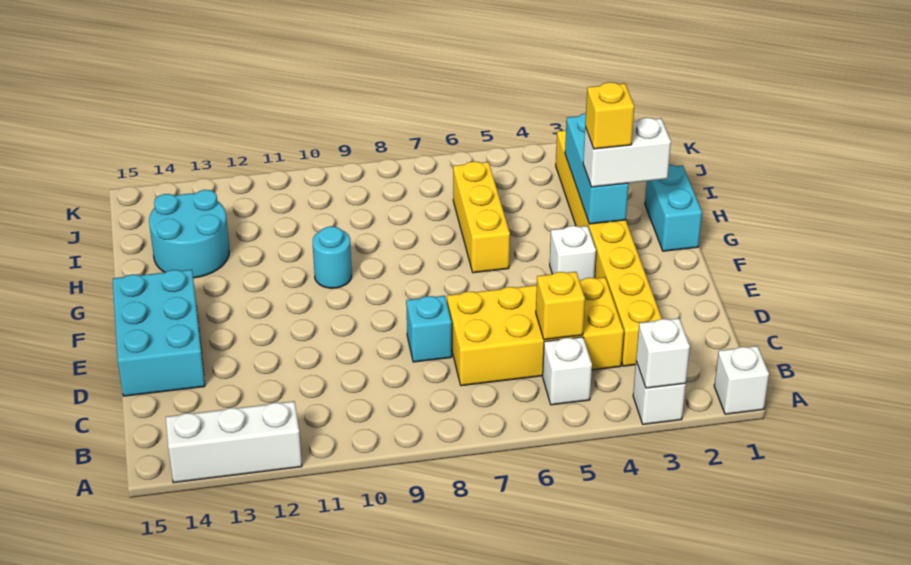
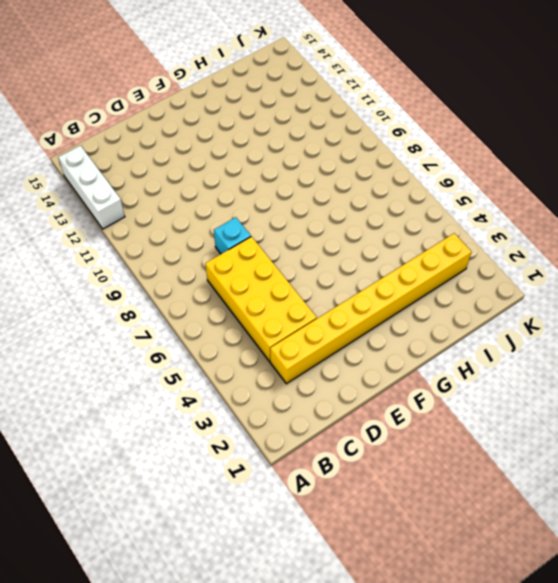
none -> white brick A1 level 1
none -> white brick A3 level 1
none -> white brick B5 level 1

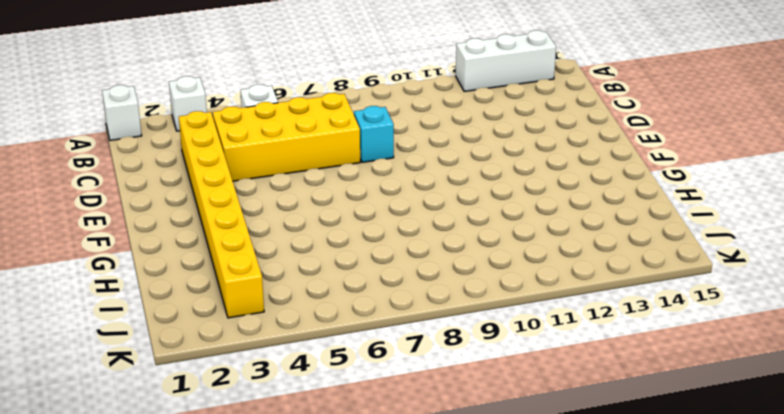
none -> cyan brick D14:F15 level 1
none -> white brick F4 level 1
none -> cyan brick G1:H1 level 1

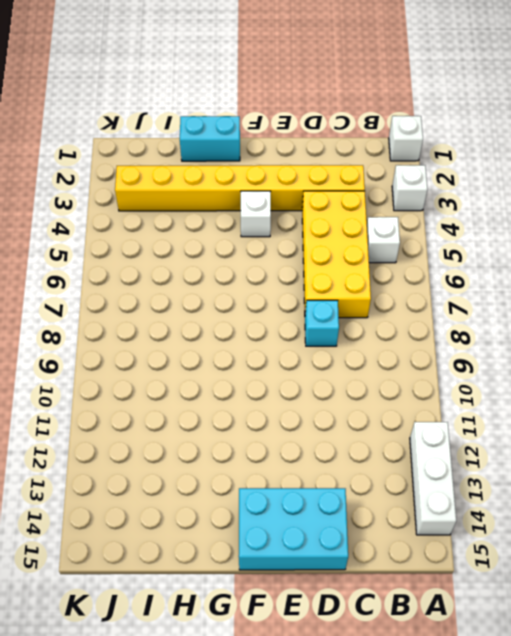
none -> yellow brick G6:I6 level 1
none -> cyan round brick G10 level 1
none -> cyan round brick H13:I14 level 1

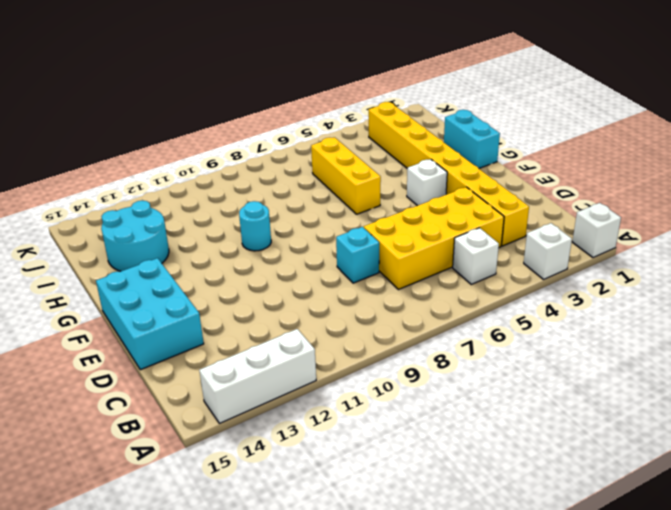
none -> white brick A3 level 2
none -> yellow brick C5 level 2
none -> cyan brick G3:I3 level 2

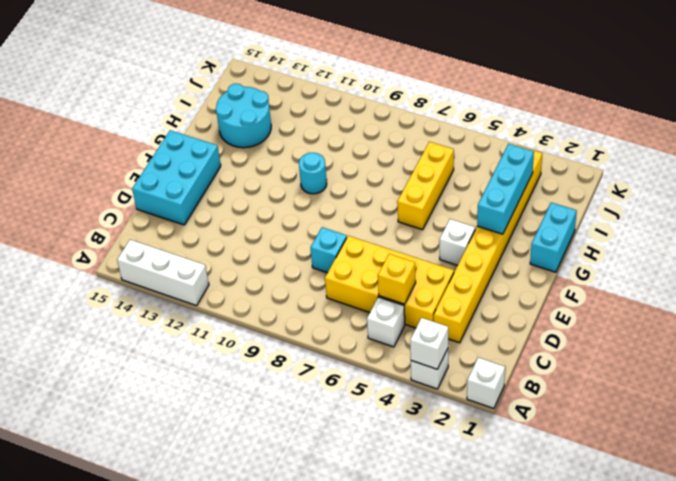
none -> white brick G2:G3 level 3
none -> yellow brick G3 level 4

